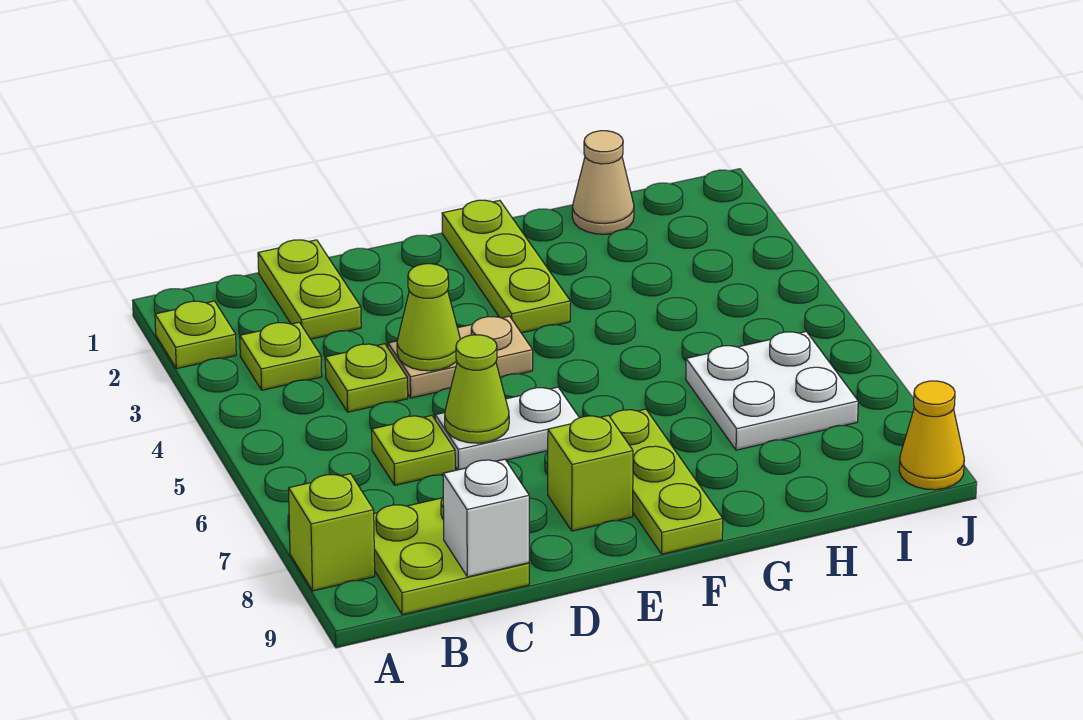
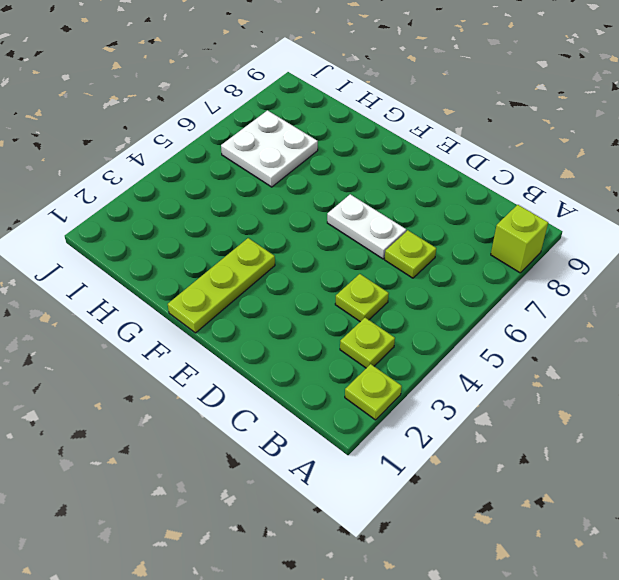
none -> lime plate B8:C9 level 1
none -> lime plate C1:C2 level 1
none -> tan plate D4:E4 level 1

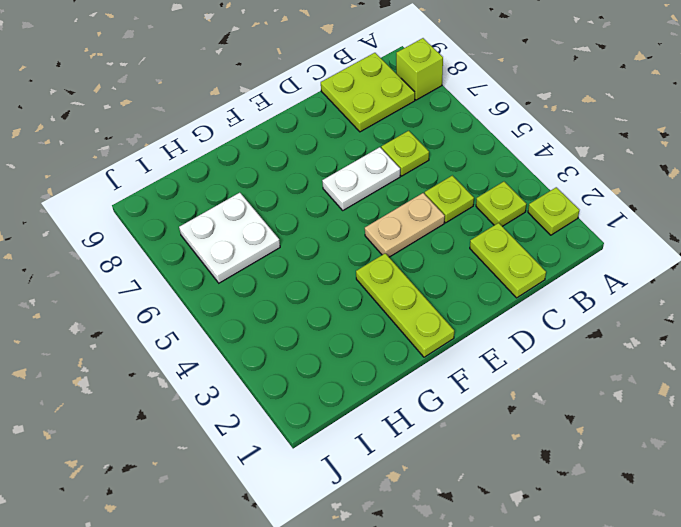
none -> lime brick E8 level 1
none -> lime plate F7:F9 level 1
none -> tan cone H1 level 1

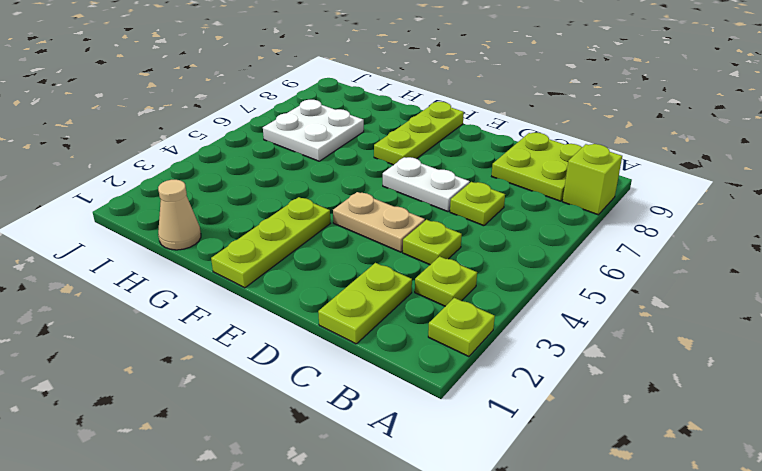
none -> lime brick E8 level 1
none -> yellow cone J9 level 1
none -> white brick C9 level 2

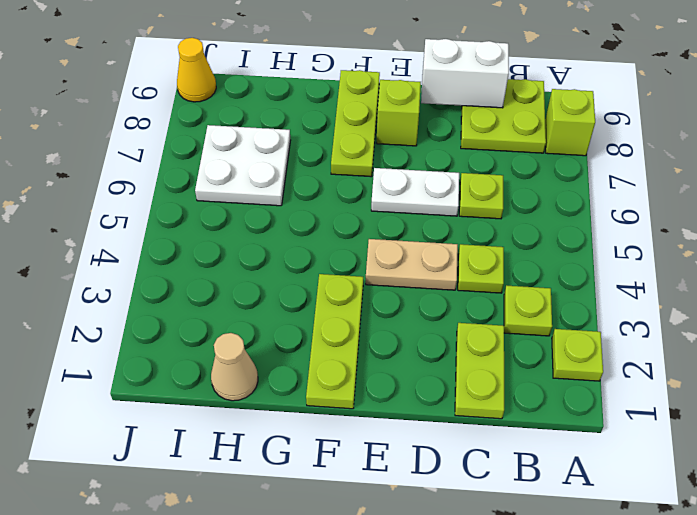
white brick C9:D9 level 2 -> white brick C9 level 2
none -> lime cone D4 level 2
none -> lime cone D6 level 2

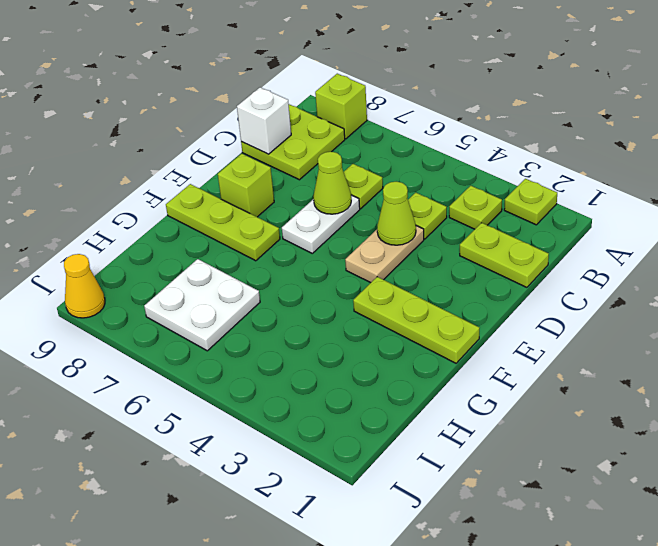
none -> tan cone H1 level 1

